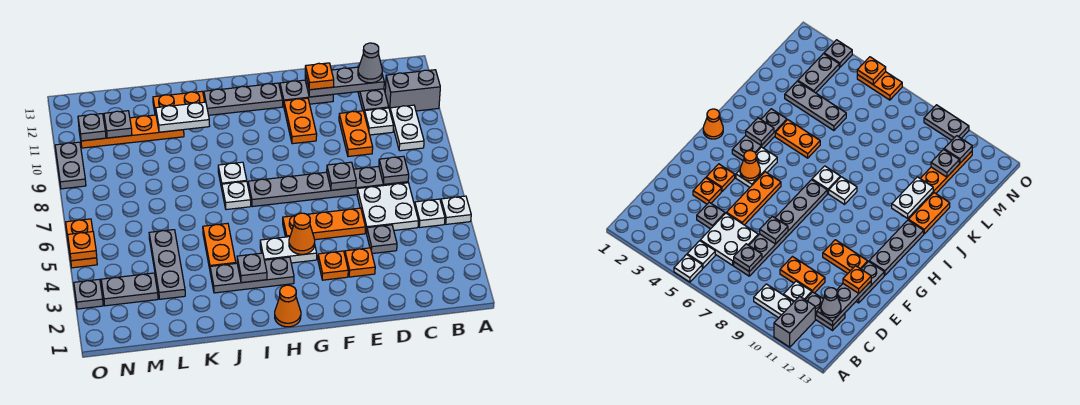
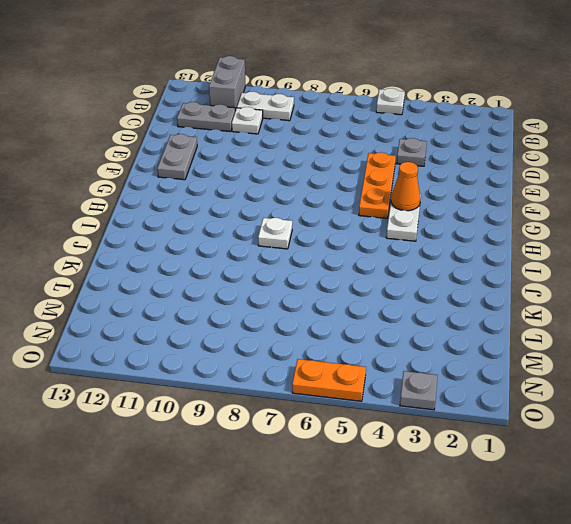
none -> white plate B5 level 1
none -> white plate C5:D6 level 1
none -> grey plate C7:H7 level 1
none -> orange plate D9:D10 level 1

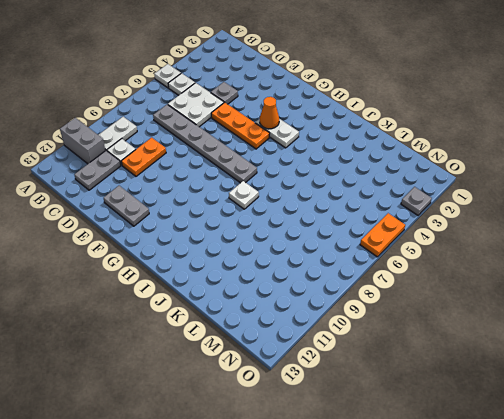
none -> orange plate E3 level 1
none -> orange plate F3 level 1
none -> orange plate F10:F11 level 1
none -> grey plate G12:I12 level 1

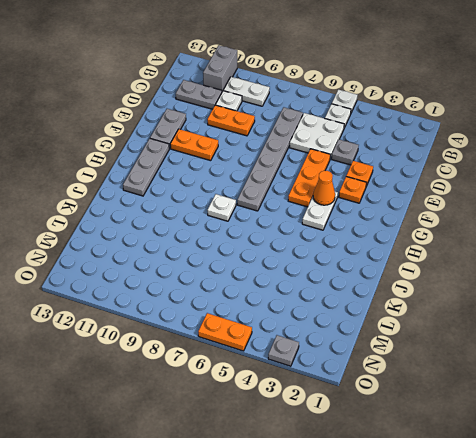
none -> orange cone H1 level 1
none -> grey plate H3:J3 level 1
none -> white plate I7 level 1
none -> orange plate J4:J5 level 1

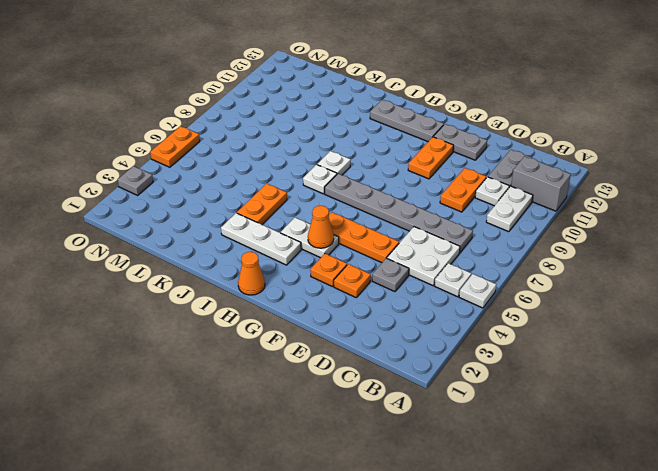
white plate H3:J3 level 1 -> grey plate H3:J3 level 1
none -> orange plate J12:K12 level 1
none -> orange plate K11:N11 level 1
none -> grey plate L3:L5 level 1
none -> grey plate M3:N3 level 1

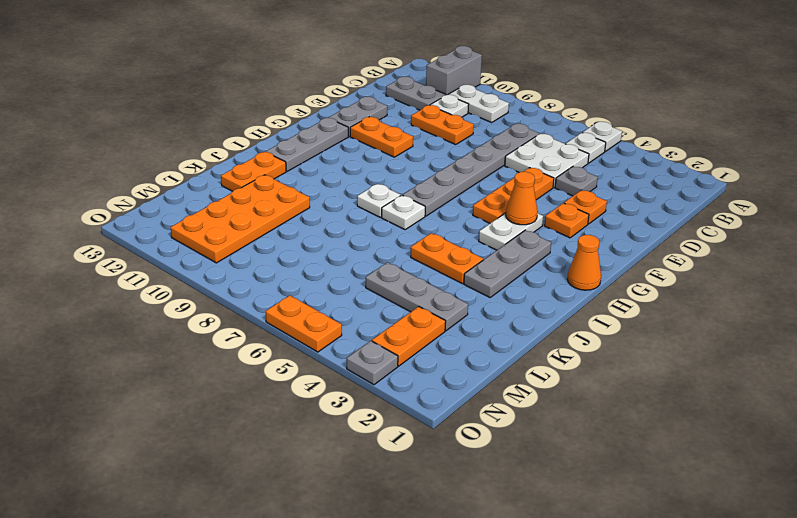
orange plate K10:N11 level 1 -> orange plate K11:N11 level 1
orange plate M3:N3 level 1 -> grey plate M3:N3 level 1
none -> grey plate O9:O10 level 1
none -> grey plate C7 level 2
none -> grey plate C12:E12 level 2
none -> grey plate E7 level 2

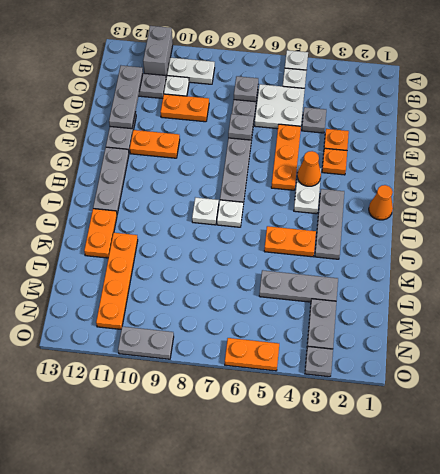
none -> grey plate I3 level 2
none -> white plate J11:K11 level 2
none -> grey plate M11 level 2
none -> grey plate N11 level 2

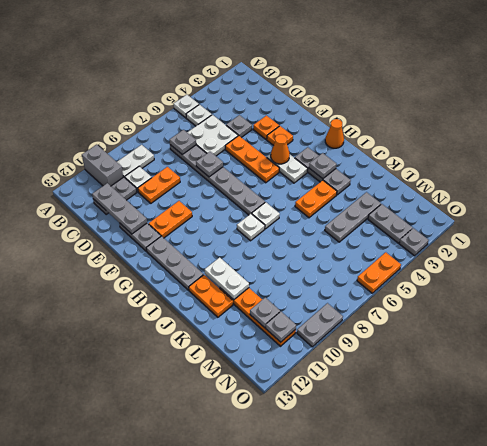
none -> orange plate O5 level 2
none -> grey cone C12 level 3
none -> orange plate E12 level 3

